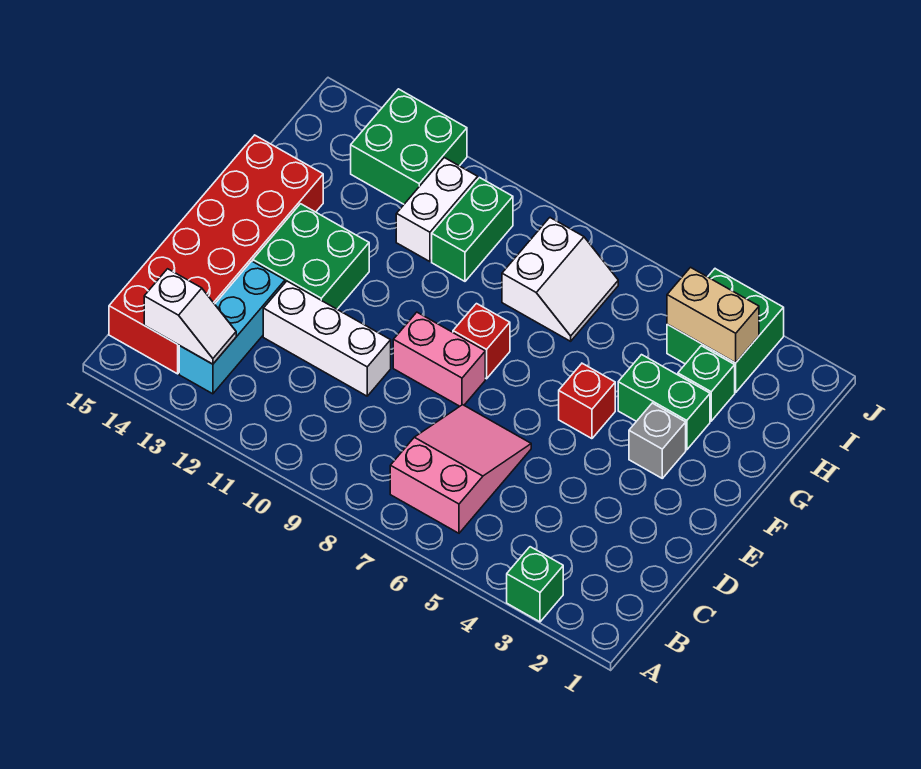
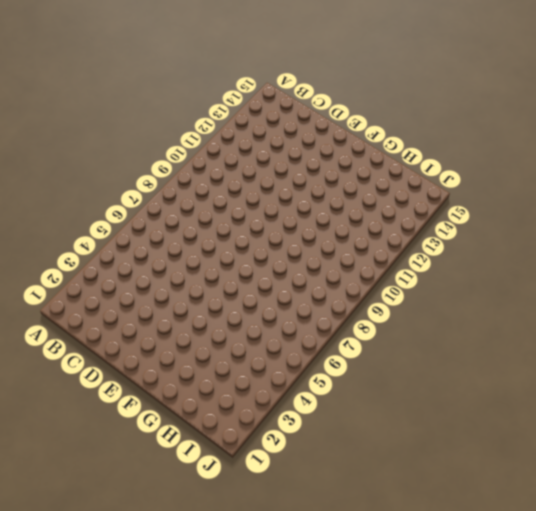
none -> green brick A3 level 1
none -> pink slope B6:D7 level 1 top B
none -> cyan brick B13:D13 level 1

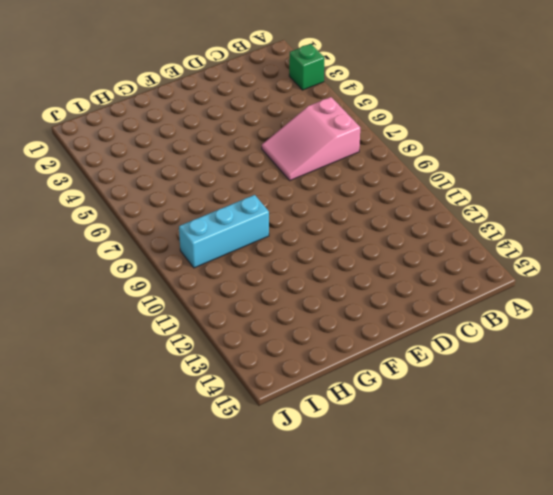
cyan brick G9:I9 level 1 -> cyan brick B13:D13 level 1
none -> red brick B14:G15 level 1
none -> white brick D10:D12 level 1
none -> pink brick E8:E9 level 1

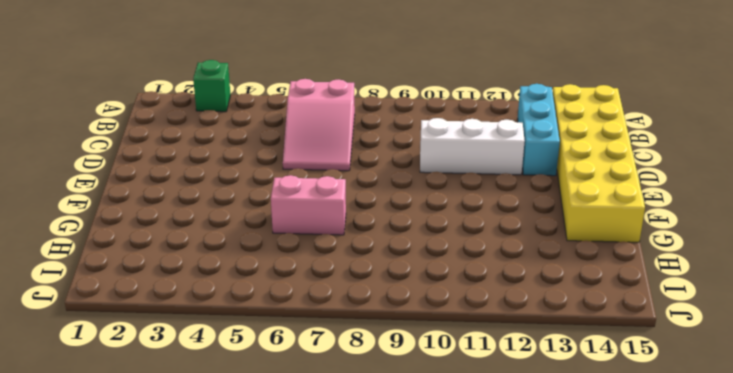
yellow brick B14:G15 level 1 -> red brick B14:G15 level 1
pink brick G6:G7 level 1 -> pink brick E8:E9 level 1
none -> green brick E12:F13 level 1
none -> grey brick F3 level 1
none -> red brick F5 level 1

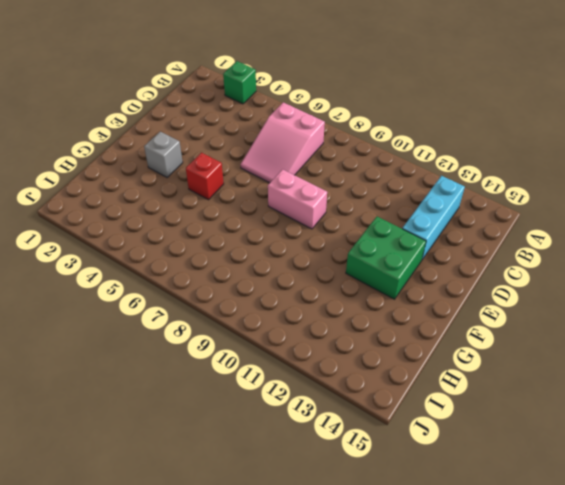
none -> red brick B14:G15 level 1
none -> white brick D10:D12 level 1
none -> red brick F8 level 1

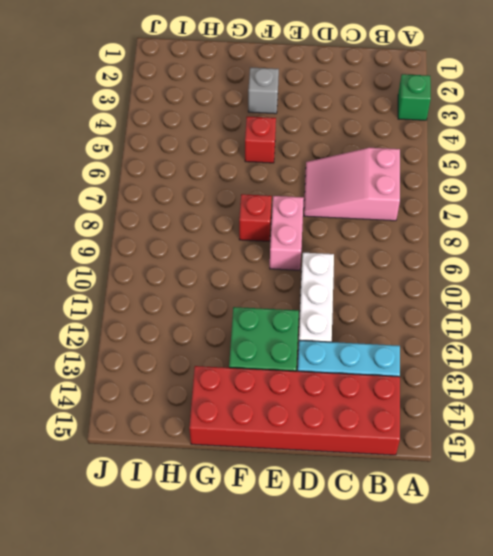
none -> green brick G3:G4 level 1
none -> green brick H3 level 1
none -> white slope H7:I8 level 1 top 8

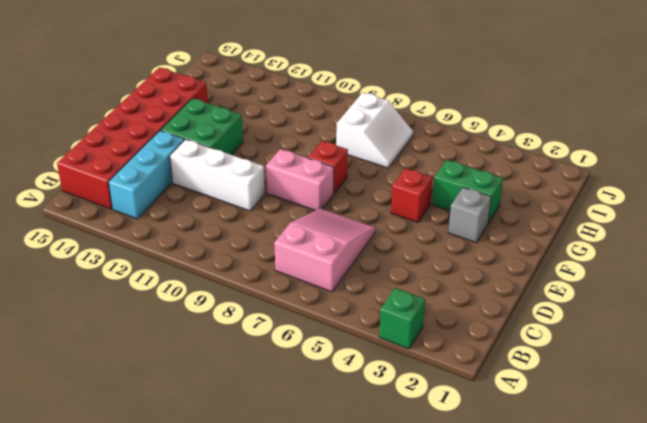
none -> green brick H3 level 1
none -> green brick H10:I10 level 1
none -> white brick H11:I11 level 1

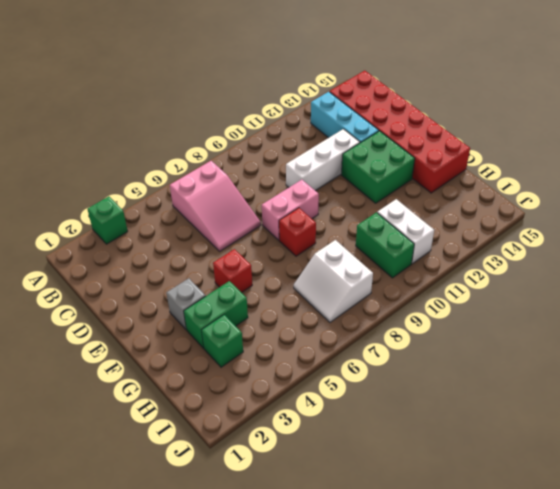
none -> green brick I3:J4 level 1
none -> green brick I12:J13 level 1
none -> white slope B13:B14 level 2 top 14

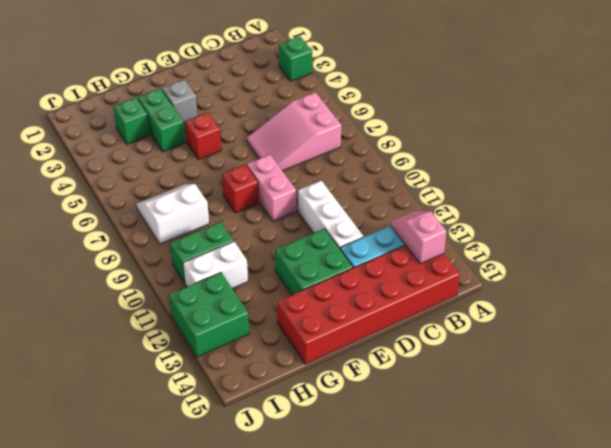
pink slope B13:B14 level 2 top 14 -> white slope B13:B14 level 2 top 14
none -> green brick I3:J4 level 1
none -> tan brick I3:I4 level 2

